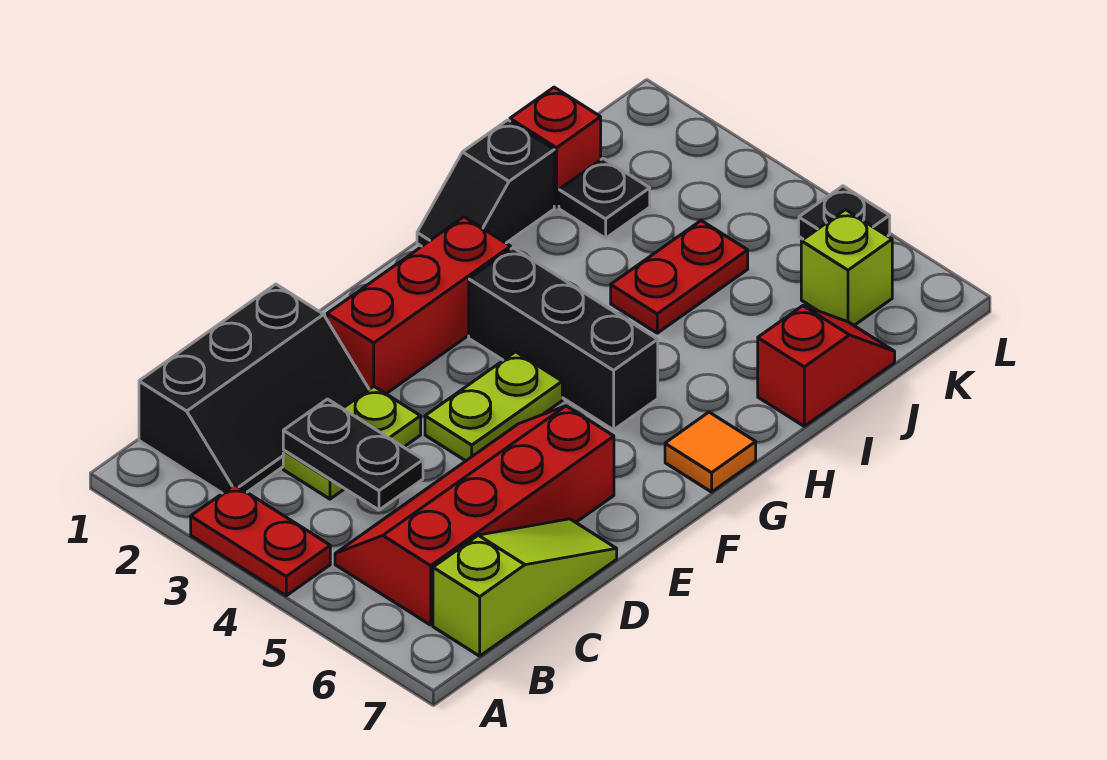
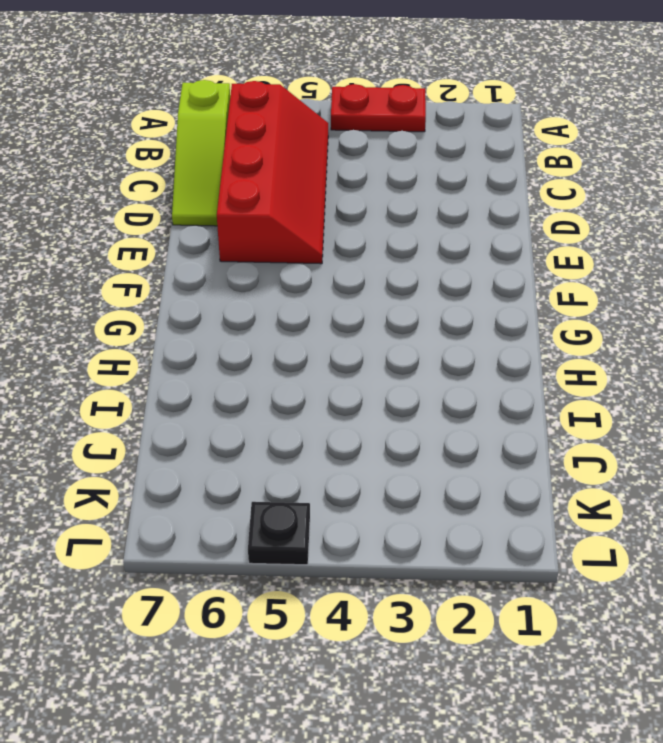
none -> black slope B1:D2 level 1 top 1
none -> lime plate C3:D3 level 1
none -> red brick E2:G2 level 1

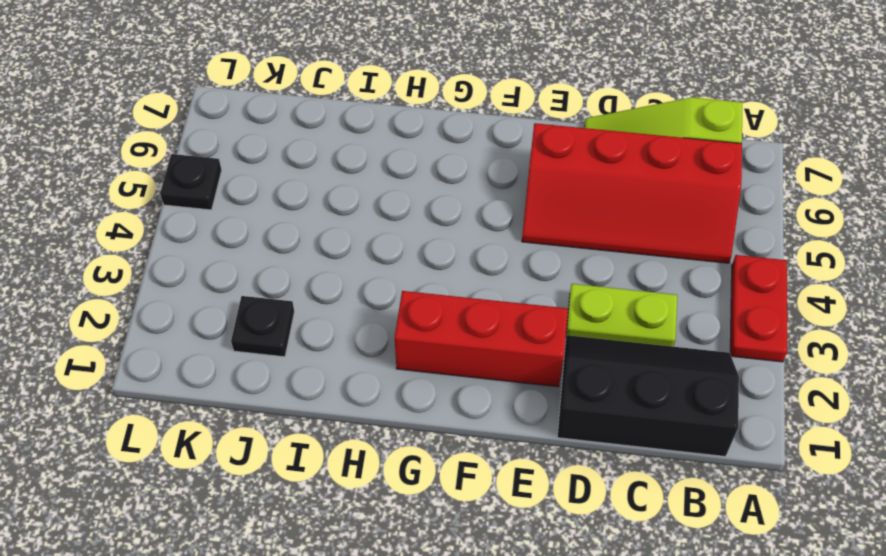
none -> lime plate E4:F4 level 1
none -> black brick G3:G5 level 1
none -> orange tile G7 level 1

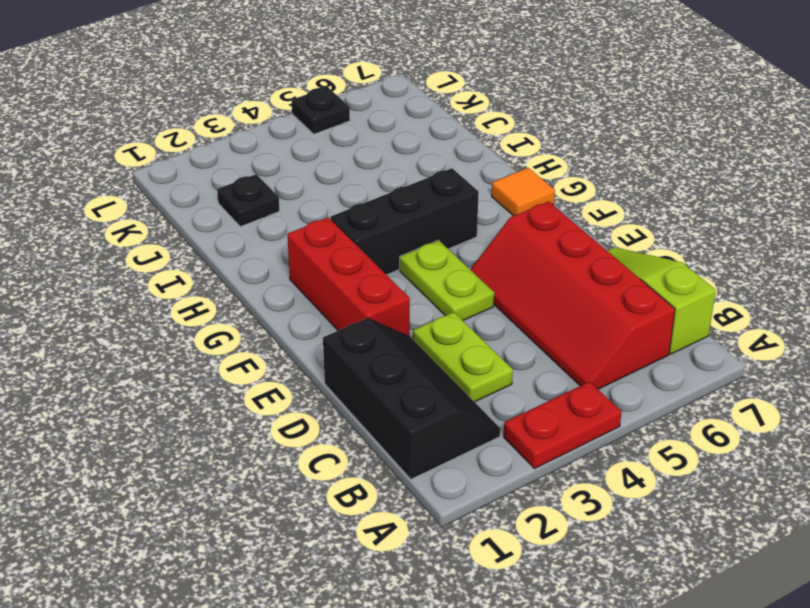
none -> black slope H1:I1 level 1 top I
none -> red plate I4:J4 level 1
none -> red slope I7:J7 level 1 top I

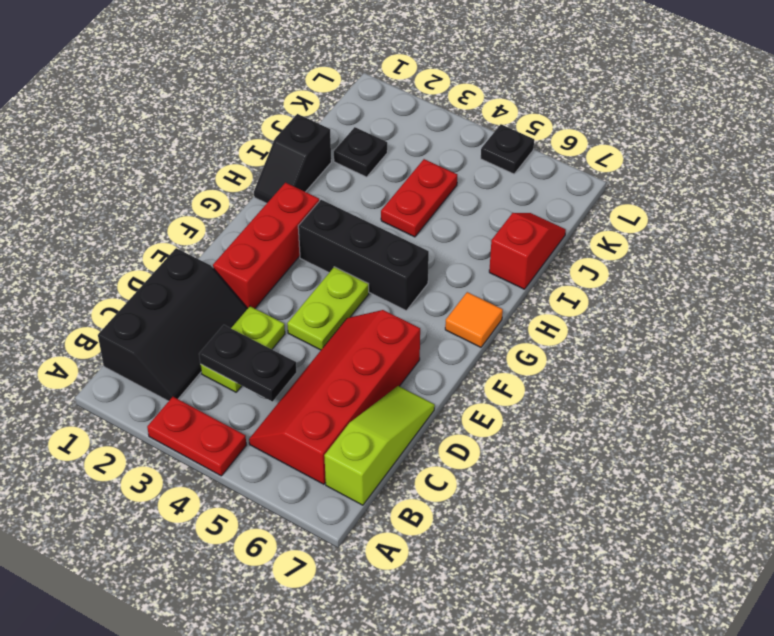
none -> red brick J1 level 1
none -> lime brick K6 level 1

